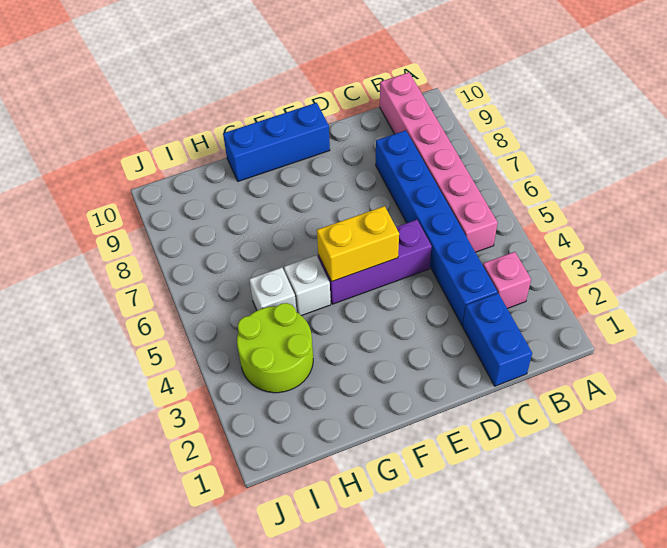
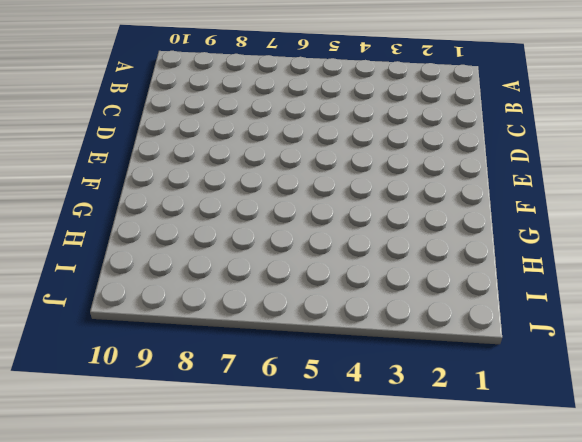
none -> pink brick B3 level 1
none -> pink brick B5:B10 level 1

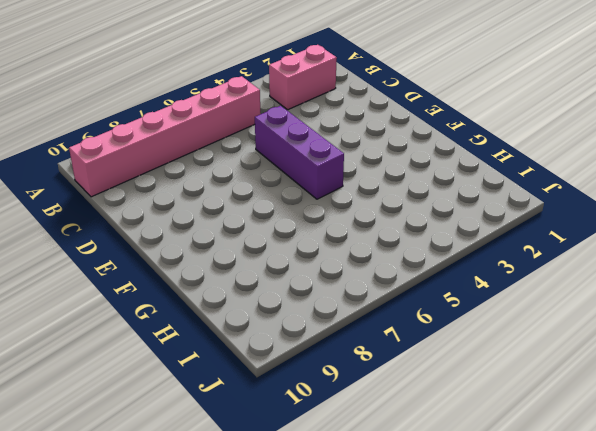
pink brick B2:B3 level 1 -> pink brick B3 level 1
none -> blue brick C1:C2 level 1
none -> blue brick C3:C8 level 1

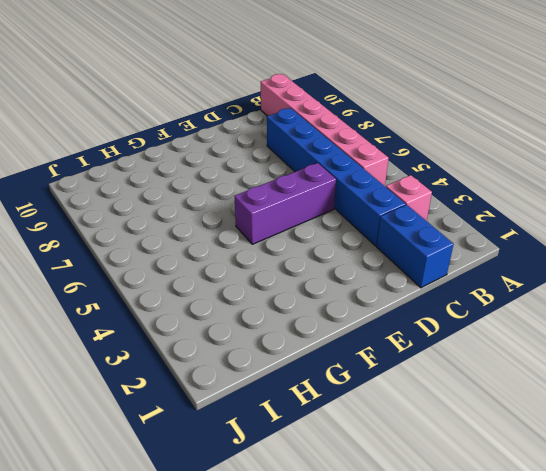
none -> blue brick E10:G10 level 1
none -> white brick G5 level 1

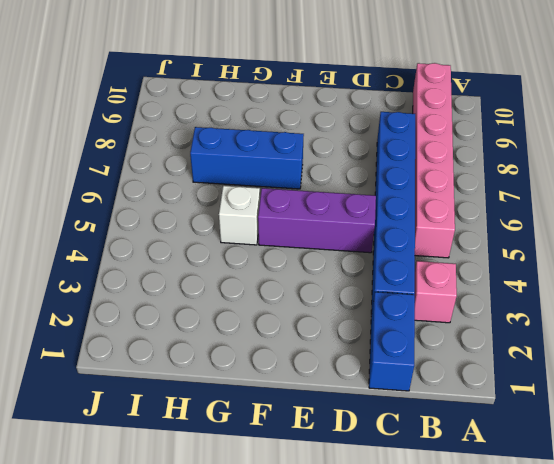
blue brick F7:H7 level 1 -> blue brick E10:G10 level 1
none -> lime round brick H3:I4 level 1
none -> white brick H5 level 1

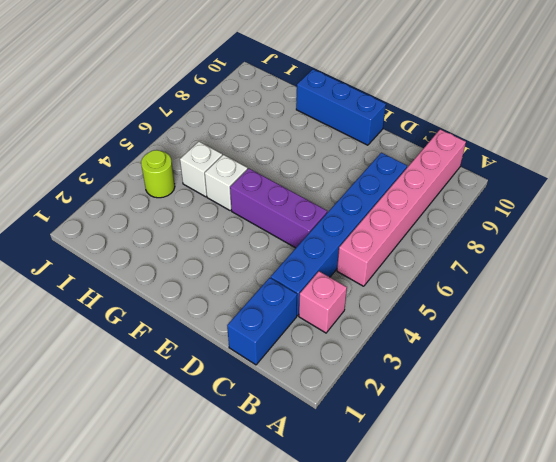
lime round brick I4 level 1 -> lime round brick H3:I4 level 1
none -> yellow brick E5:F5 level 2

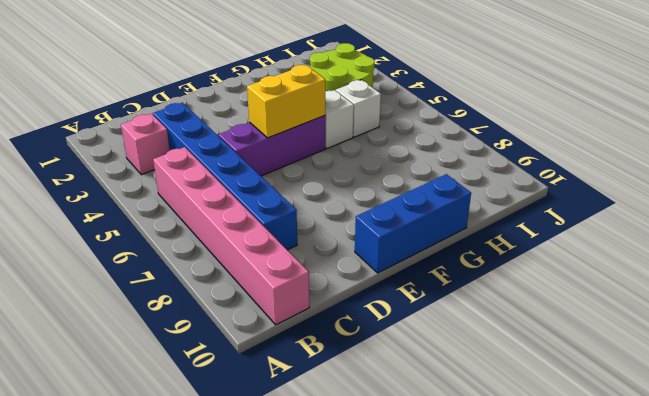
none -> blue brick C1:C2 level 1

